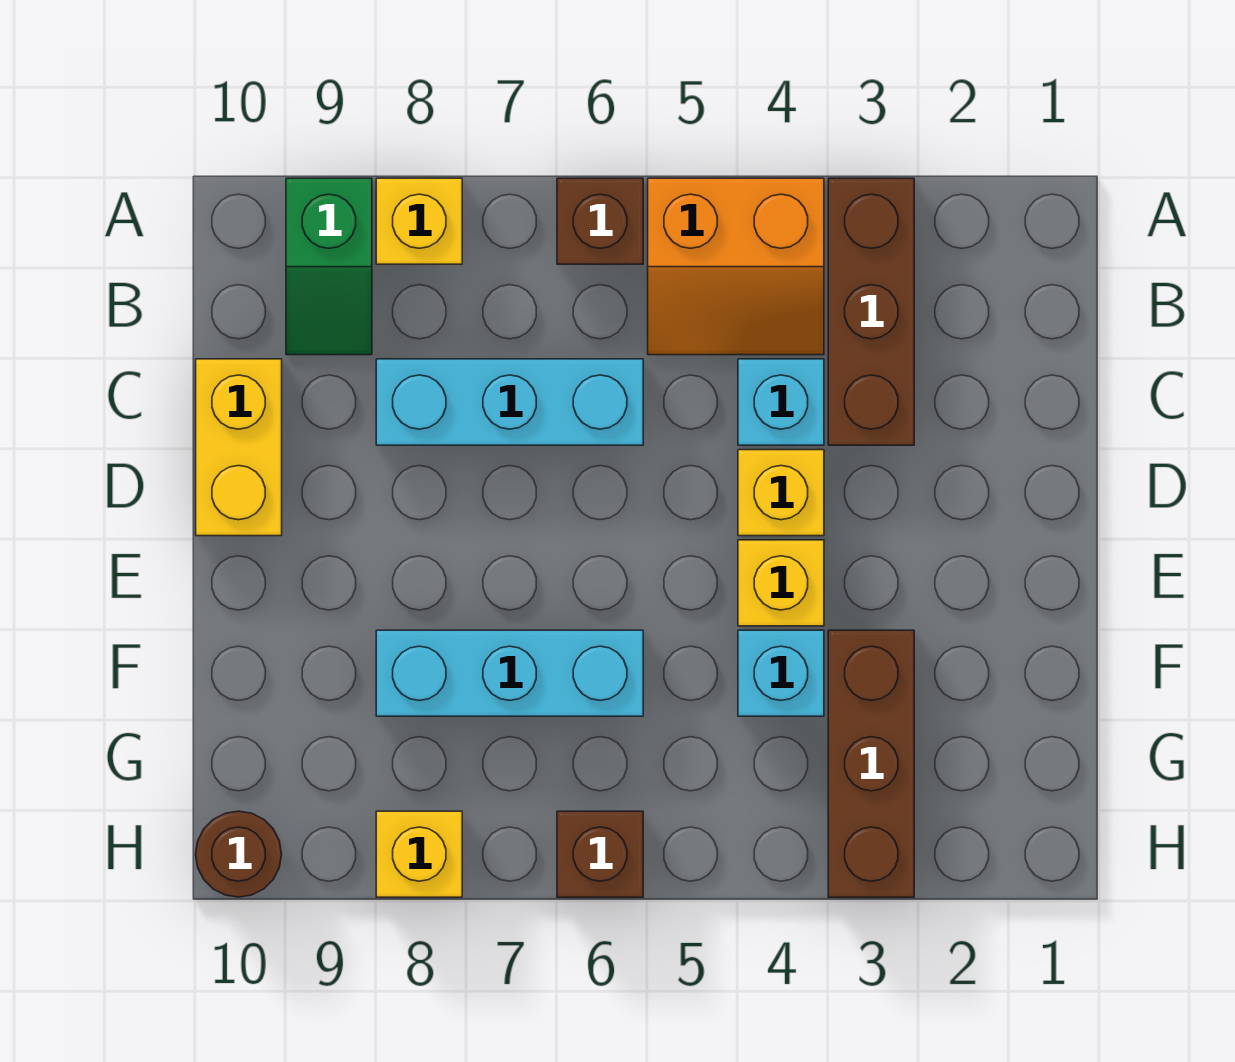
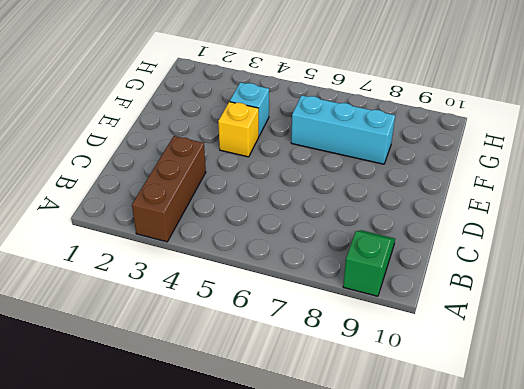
none -> orange slope A4:B5 level 1 top A
none -> brown brick A6 level 1
none -> yellow brick A8 level 1

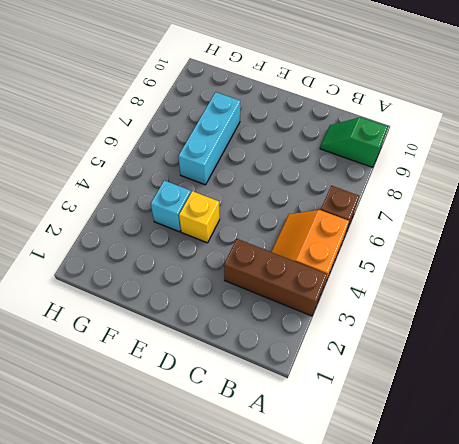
none -> yellow brick A8 level 1
none -> cyan brick C4 level 1
none -> cyan brick C6:C8 level 1

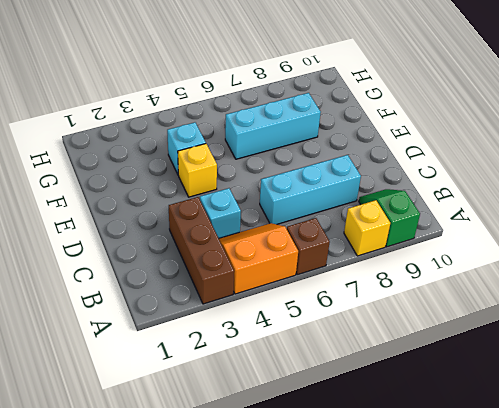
none -> yellow brick C10:D10 level 1
none -> yellow brick D4 level 1
none -> brown brick F3:H3 level 1

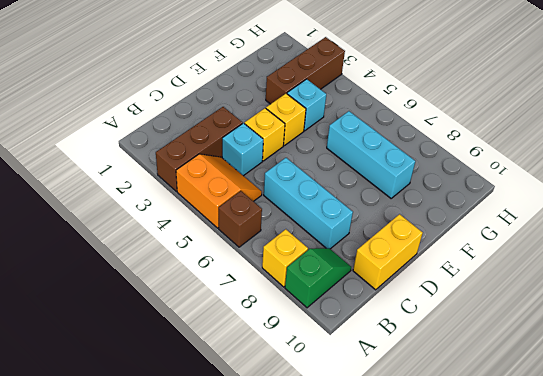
none -> brown brick H6 level 1
none -> yellow brick H8 level 1
none -> brown round brick H10 level 1

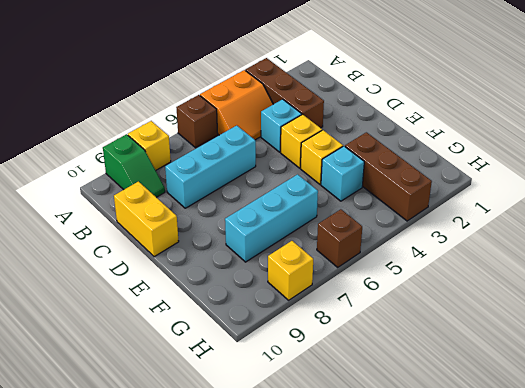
none -> brown round brick H10 level 1

